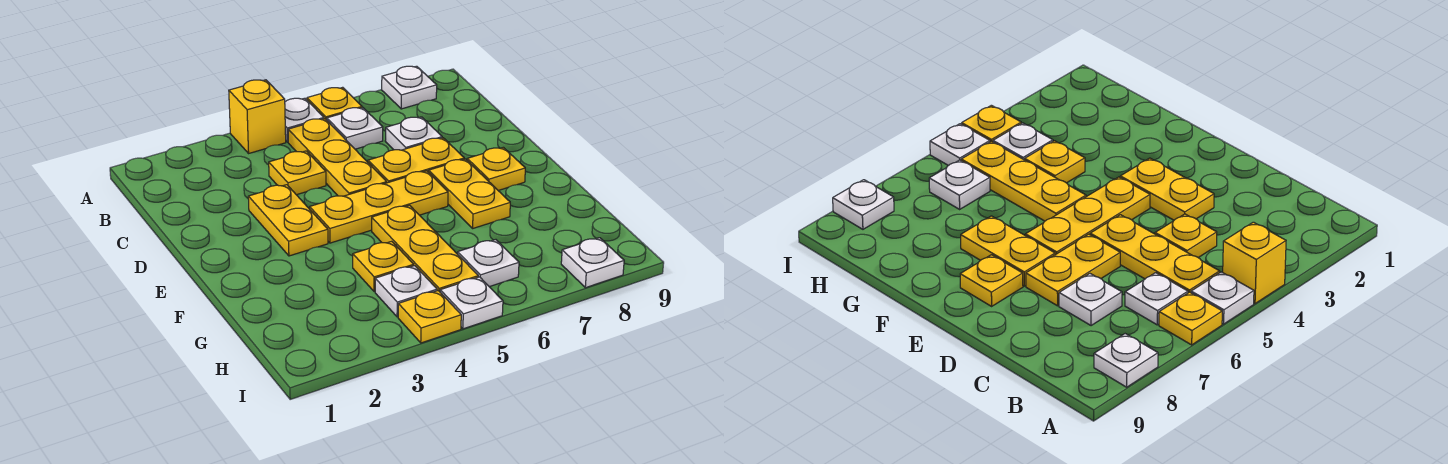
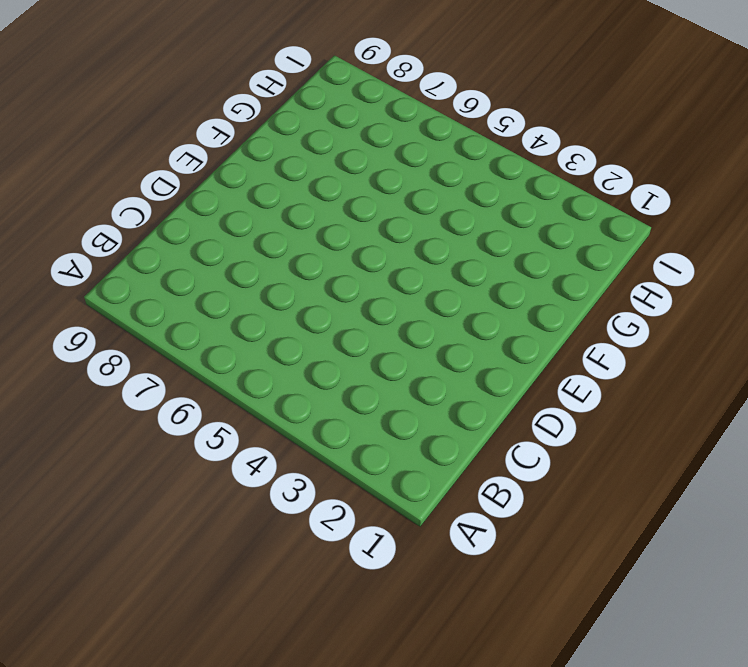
none -> yellow brick A4 level 1
none -> white plate A5 level 1
none -> yellow plate A6 level 1

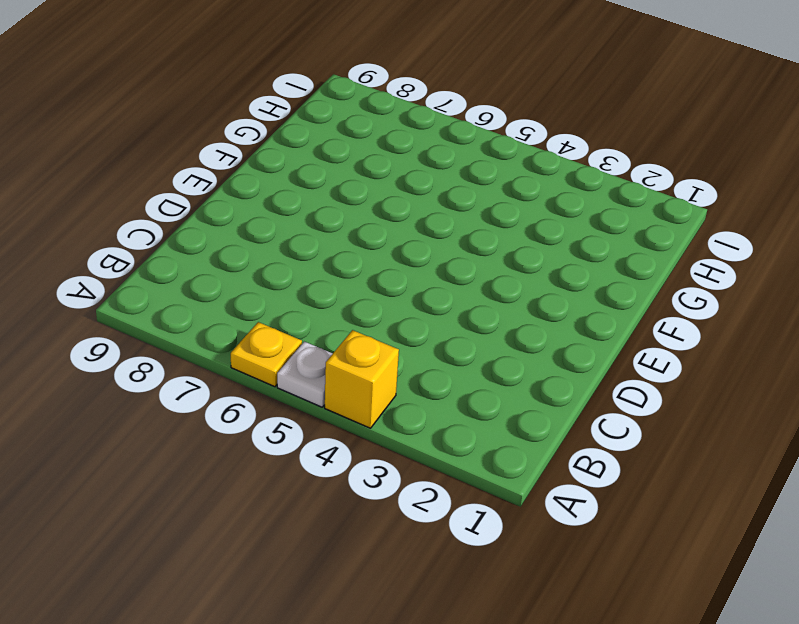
none -> white plate A8 level 1
none -> yellow plate B5:D5 level 1
none -> white plate B6 level 1

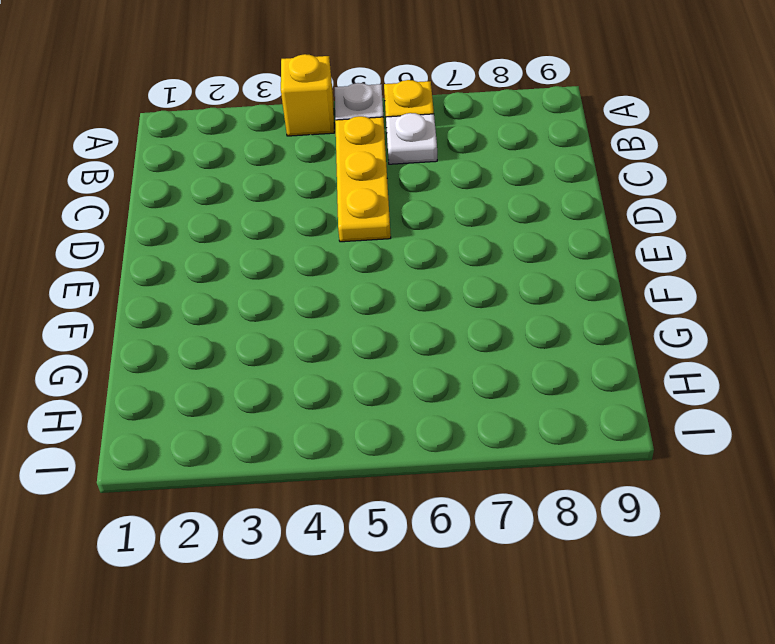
none -> white plate A8 level 1
none -> yellow plate C4 level 1
none -> white plate C7 level 1

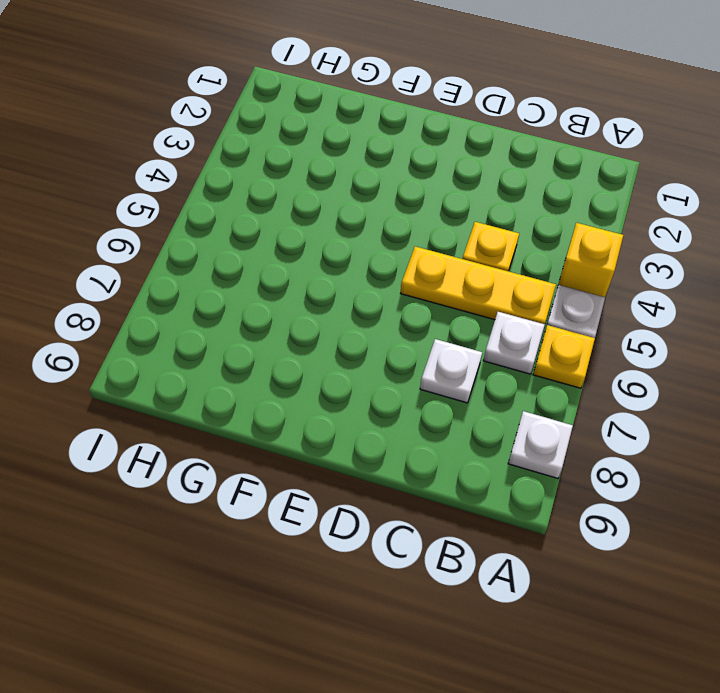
none -> yellow plate D3:E3 level 1
none -> yellow plate D6:D7 level 1
none -> yellow plate E4:E6 level 1

